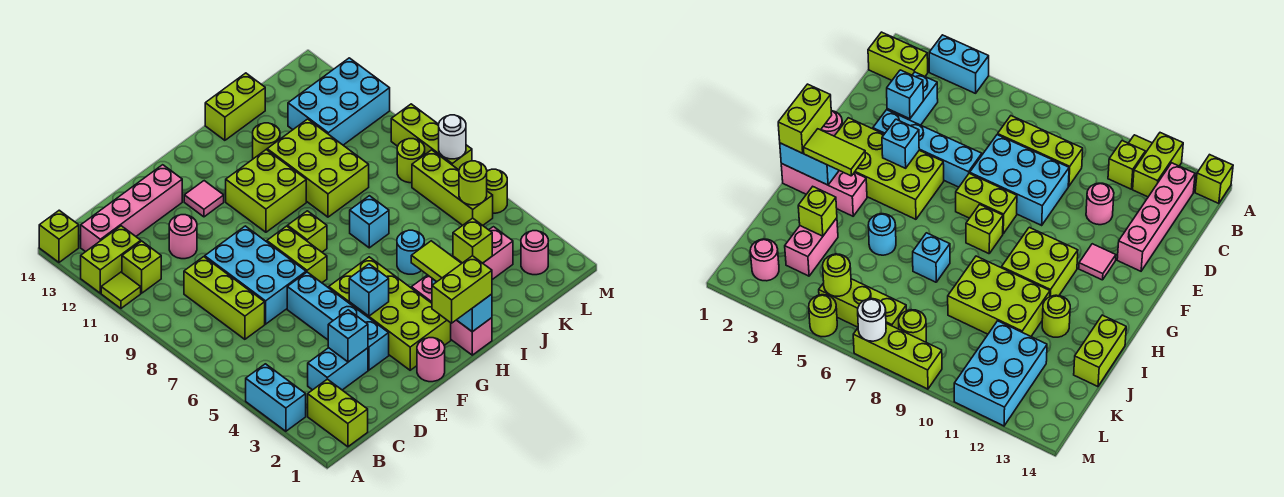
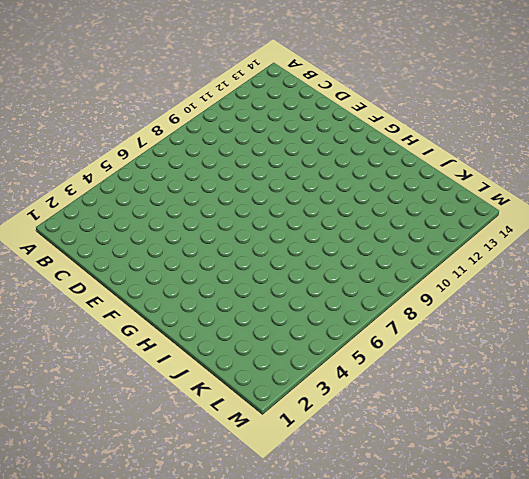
none -> cyan brick A3:A4 level 1
none -> lime tile A11 level 1
none -> lime brick A12:B12 level 1
none -> lime brick A14 level 1

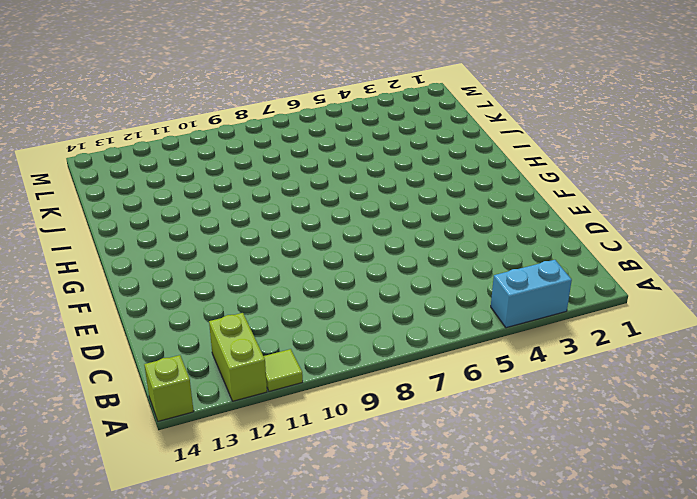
none -> lime brick B1:B2 level 1
none -> lime brick B11 level 1
none -> pink brick B13:E13 level 1
none -> cyan brick C3:D3 level 1

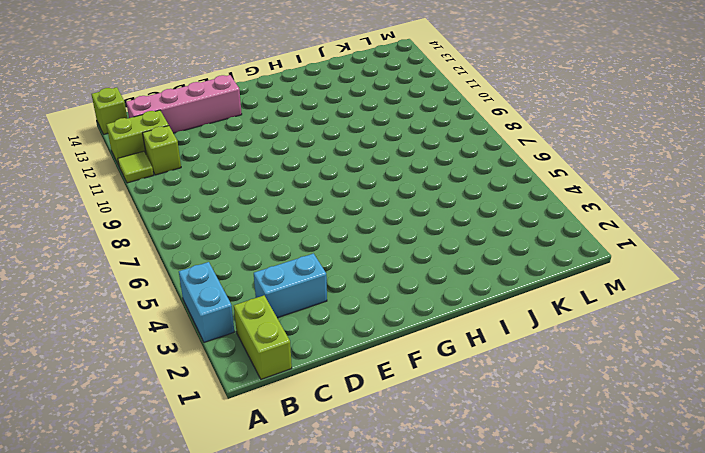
none -> lime brick C7:C9 level 1
none -> cyan brick D7:E9 level 1
none -> pink round brick D11 level 1
none -> cyan brick E3:E6 level 1

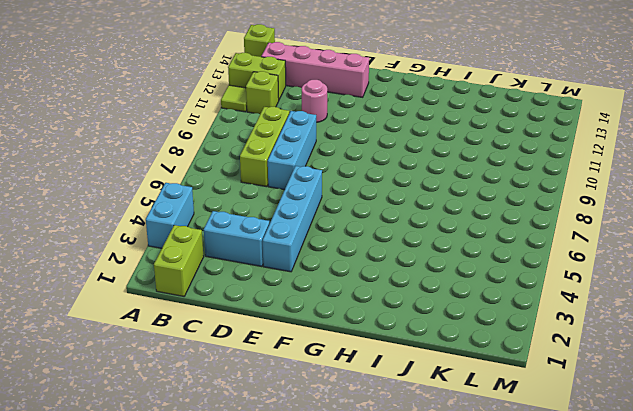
cyan brick D7:D9 level 1 -> cyan brick D7:E9 level 1
none -> pink round brick F1 level 1
none -> lime brick F2:G5 level 1
none -> lime brick F7:F8 level 1
none -> pink tile F12 level 1

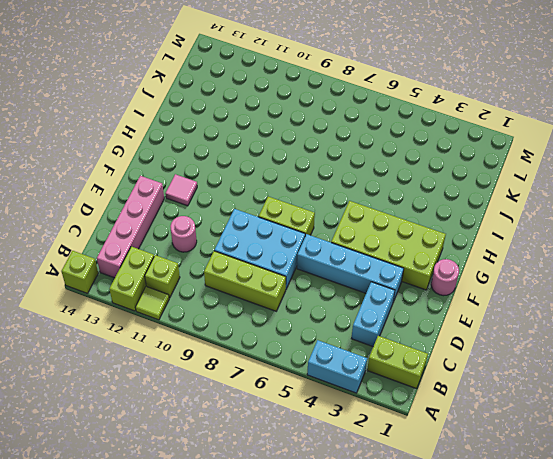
none -> lime brick G8 level 1
none -> lime brick G10:H11 level 1
none -> pink brick H1:H3 level 1
none -> cyan round brick I5 level 1

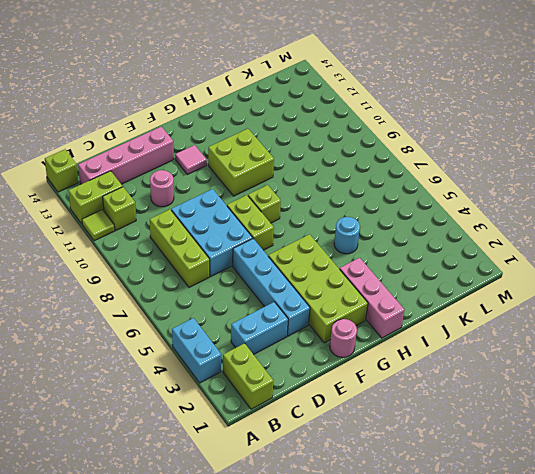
none -> cyan brick I7 level 1
none -> lime brick I9:J11 level 1
none -> lime round brick I12 level 1
none -> lime brick I14:J14 level 1

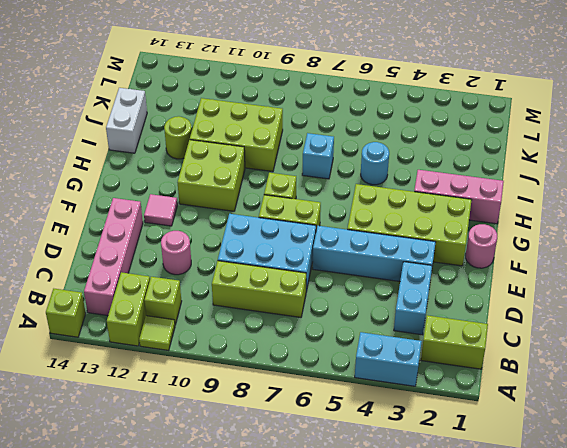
white brick I14:J14 level 1 -> lime brick I14:J14 level 1
none -> pink brick J3:K3 level 1
none -> cyan brick K11:M12 level 1
none -> pink round brick L2 level 1
none -> lime brick L5:L7 level 1

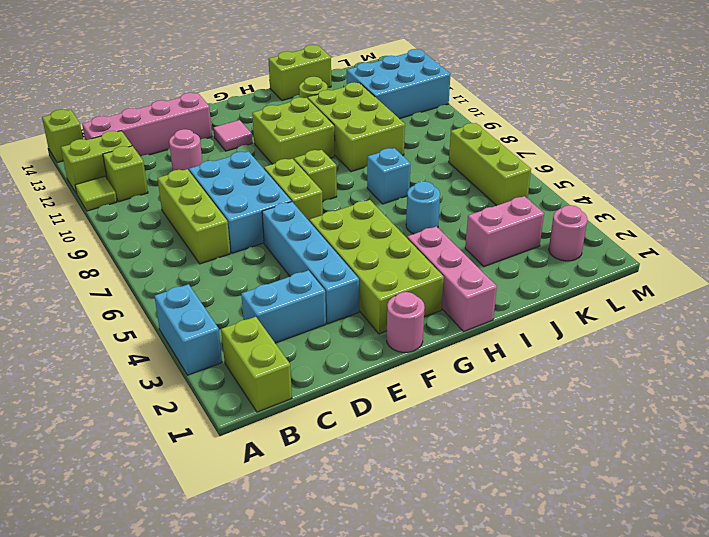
none -> lime round brick L8 level 1
none -> lime round brick M5 level 1
none -> lime brick M7:M9 level 1
none -> cyan brick D3 level 2

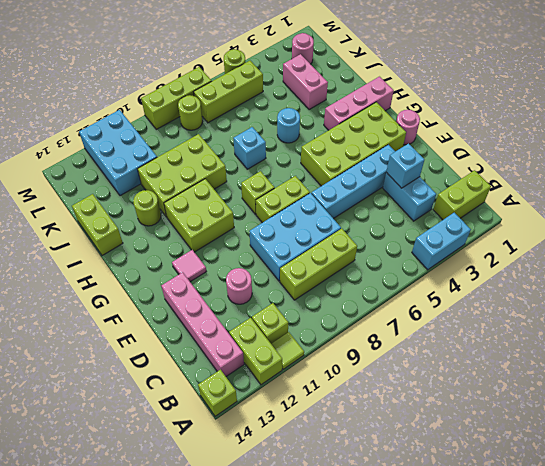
none -> cyan brick F4 level 2
none -> cyan brick H1:H2 level 2
none -> lime brick J3 level 2
none -> lime round brick L5 level 2

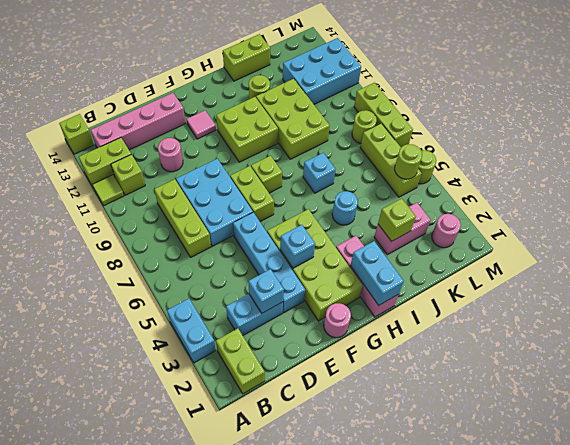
none -> white round brick M7 level 2
none -> lime brick G1:H1 level 3
none -> lime tile H2:H3 level 3

